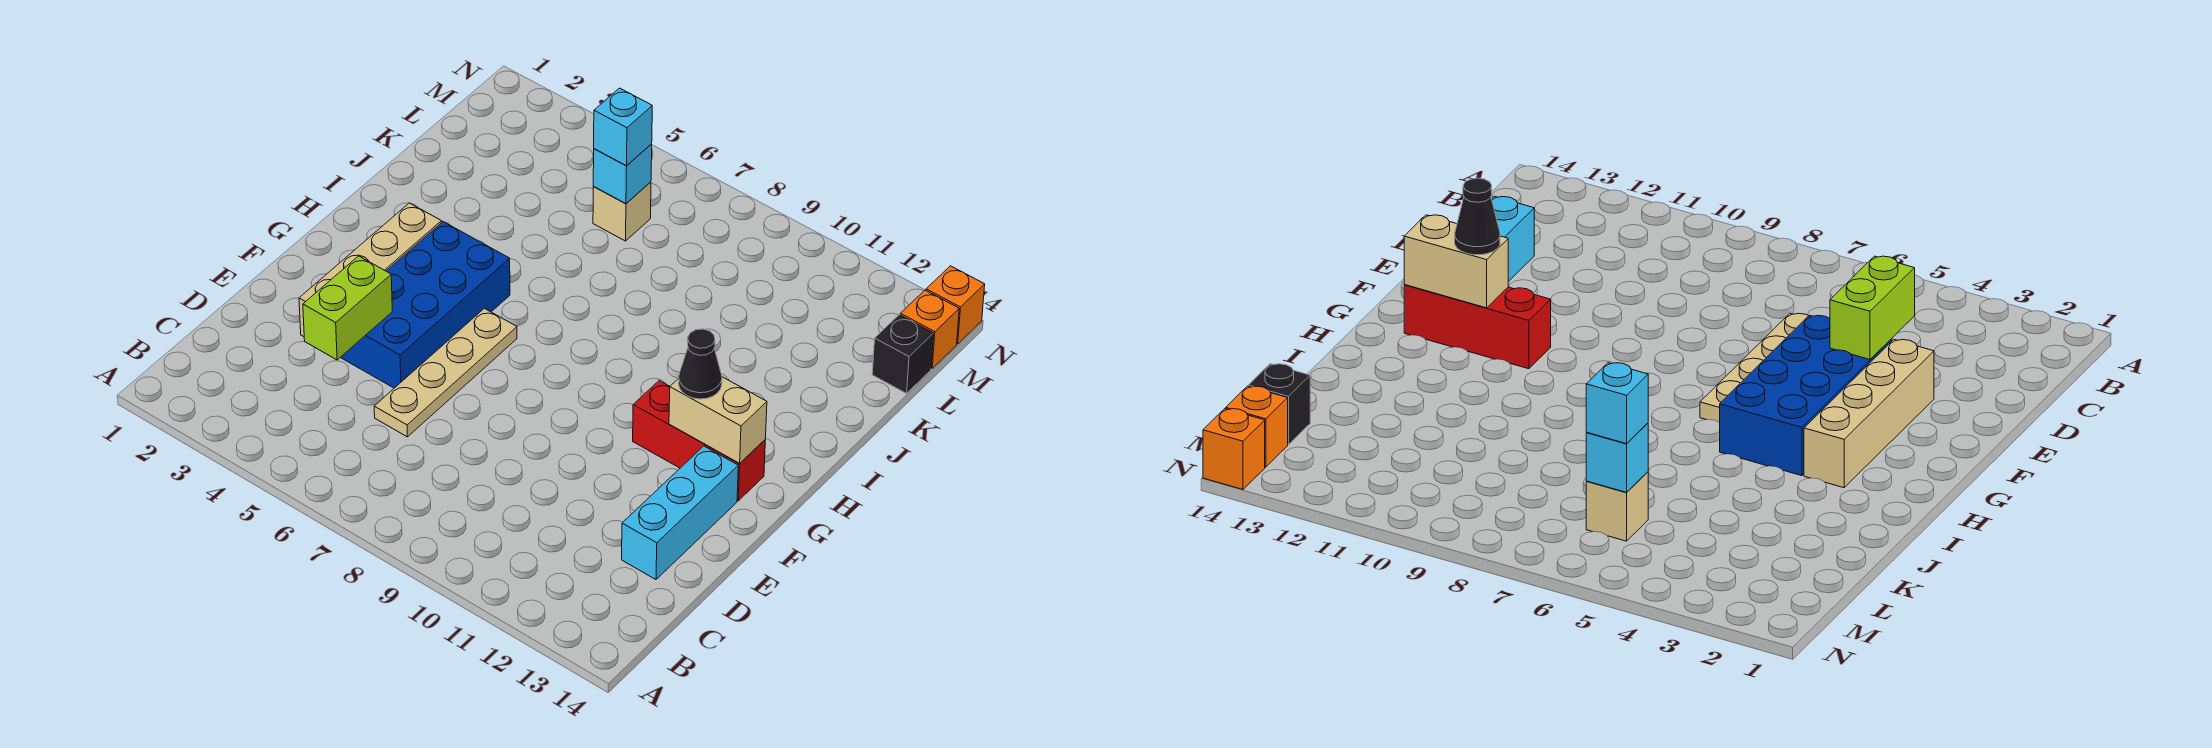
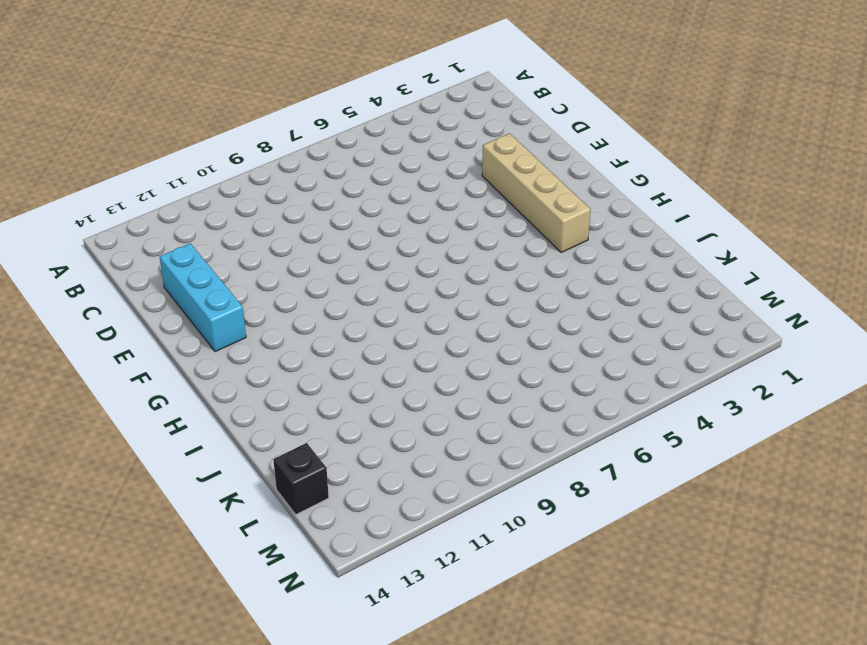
none -> tan plate D6:G6 level 1
none -> blue brick E4:H5 level 1
none -> red brick G11:G13 level 1

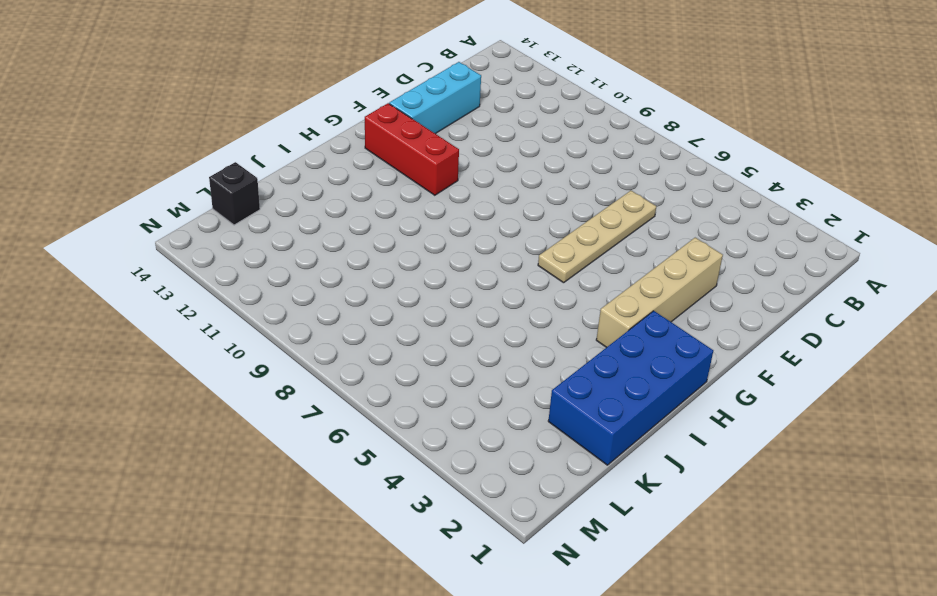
blue brick H1:K2 level 1 -> blue brick E4:H5 level 1
none -> tan brick L6 level 1
none -> orange brick M14 level 1
none -> orange brick N14 level 1

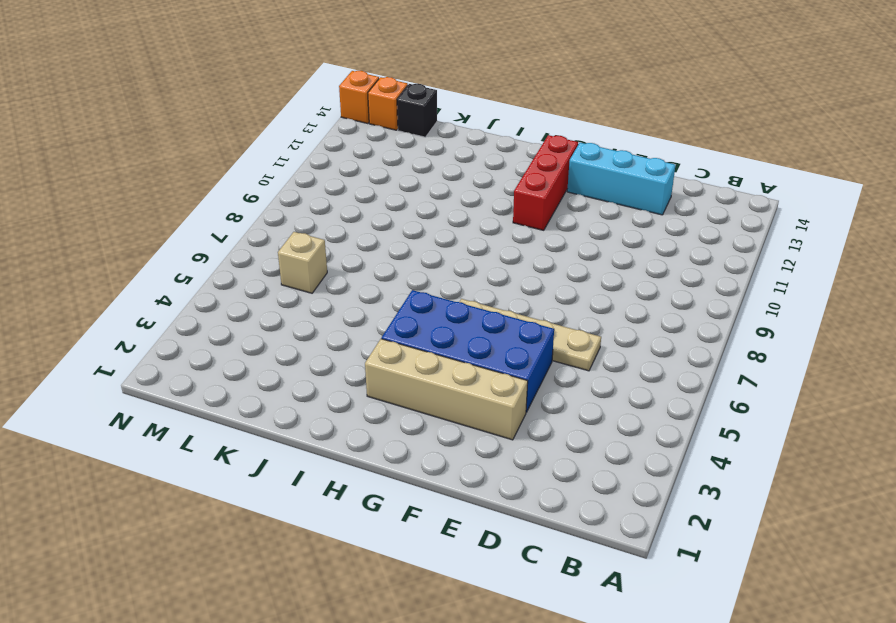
none -> lime brick D4:E4 level 2
none -> tan brick G12:G13 level 2
none -> cyan brick L6 level 2

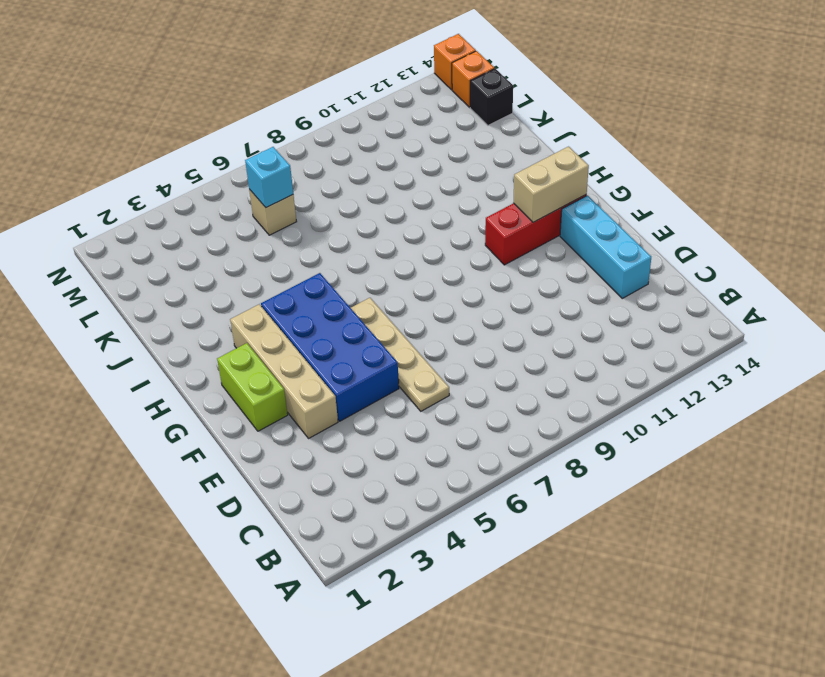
lime brick F2:G2 level 1 -> lime brick D4:E4 level 2
none -> black cone G12 level 3
none -> cyan brick L6 level 3

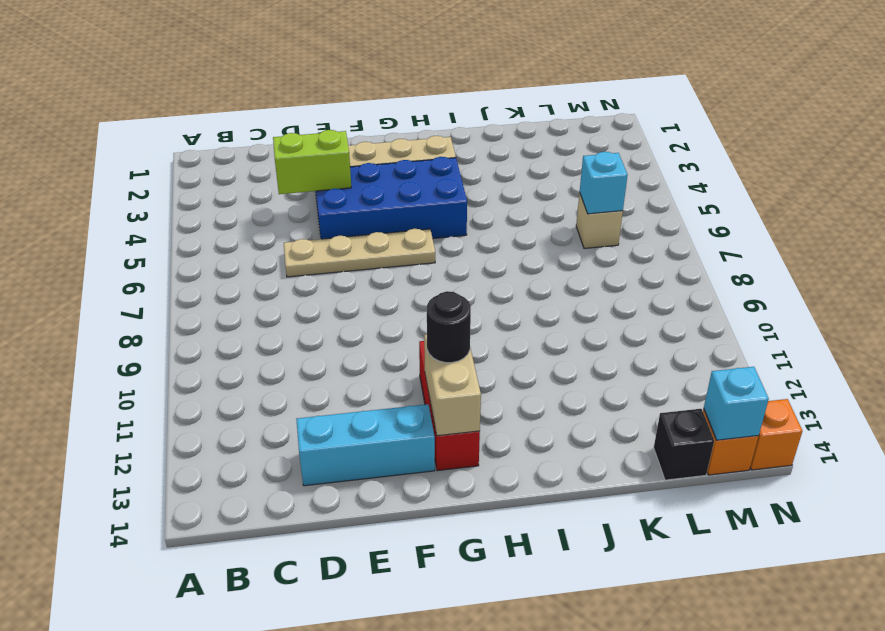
black round brick G12 level 3 -> black cone G12 level 3
cyan brick M14 level 2 -> cyan brick L6 level 3

